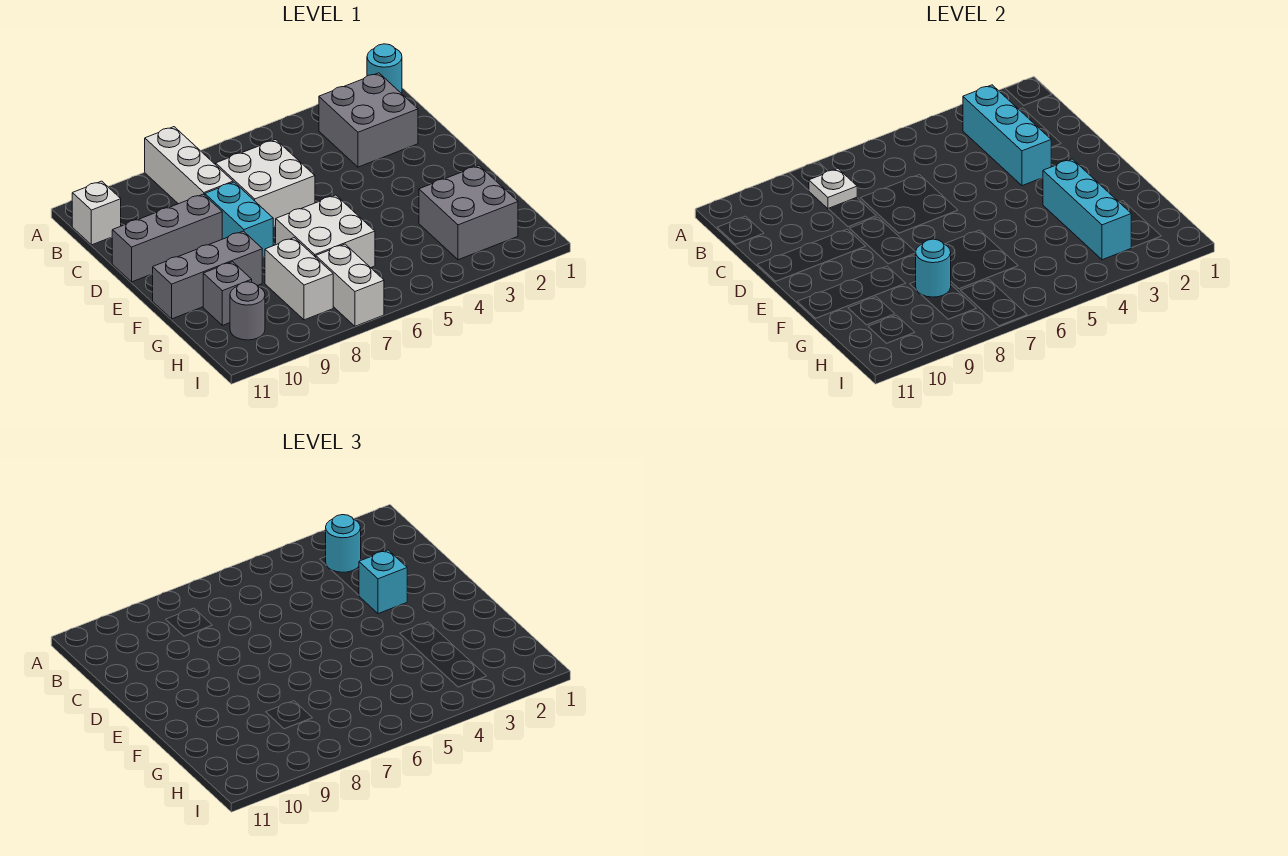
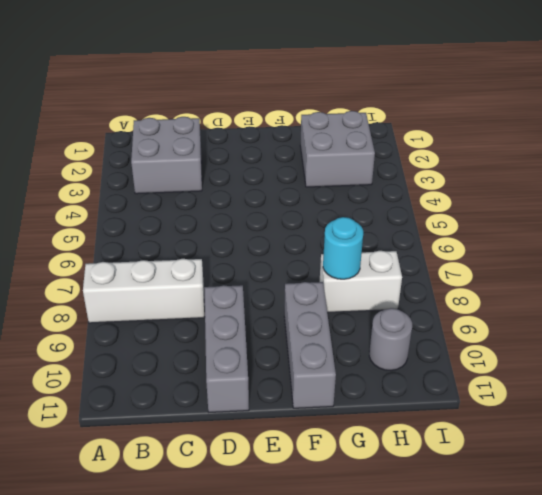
none -> cyan round brick A1 level 1
none -> white brick B11 level 1
none -> white brick C6:D7 level 1

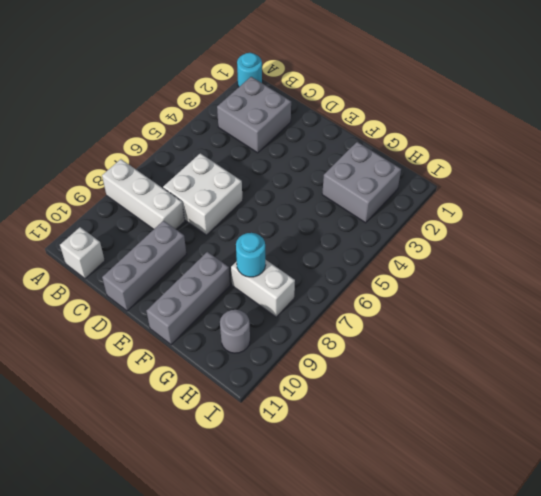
none -> cyan brick D8:E8 level 1
none -> white brick F6:G7 level 1
none -> grey brick G10 level 1

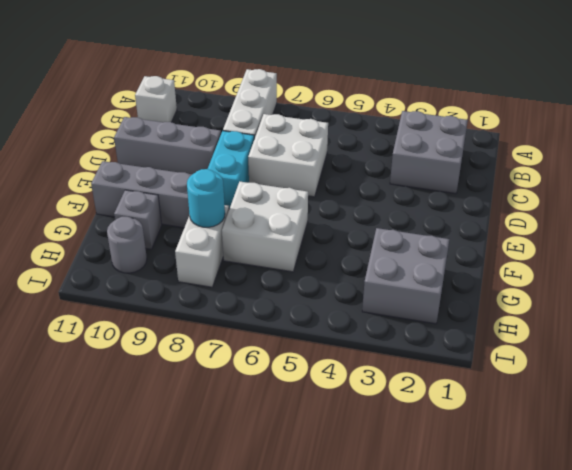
none -> cyan round brick A1 level 1
none -> white brick H7:I7 level 1
none -> cyan brick B3:D3 level 2

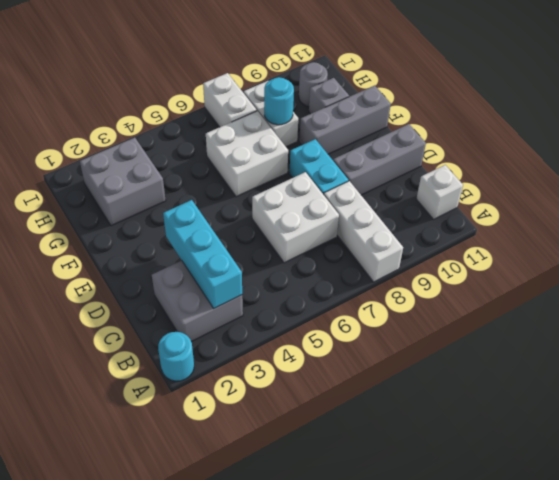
none -> white plate B8 level 2
none -> cyan brick F3:H3 level 2
none -> cyan round brick B3 level 3

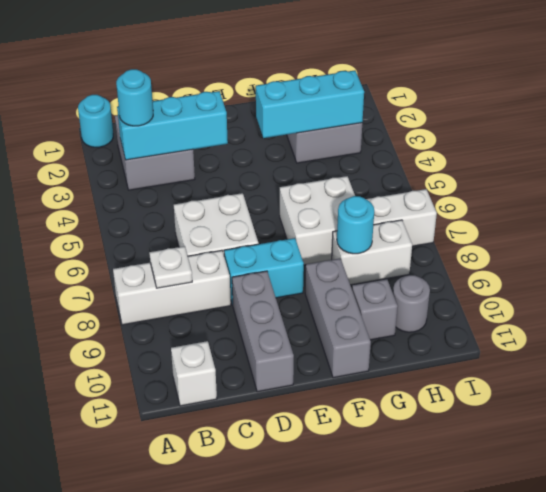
none -> cyan brick D3 level 3

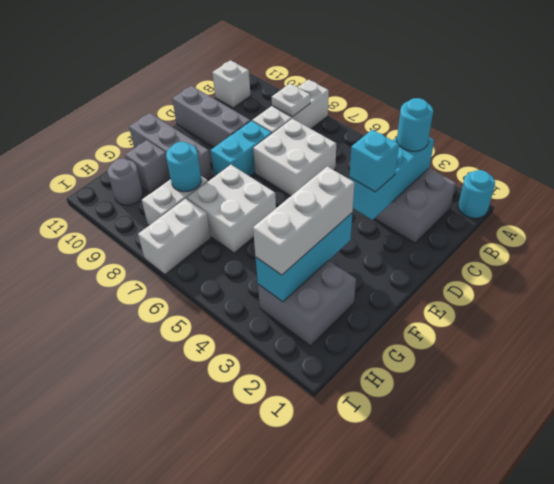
white brick F3:H3 level 3 -> none

